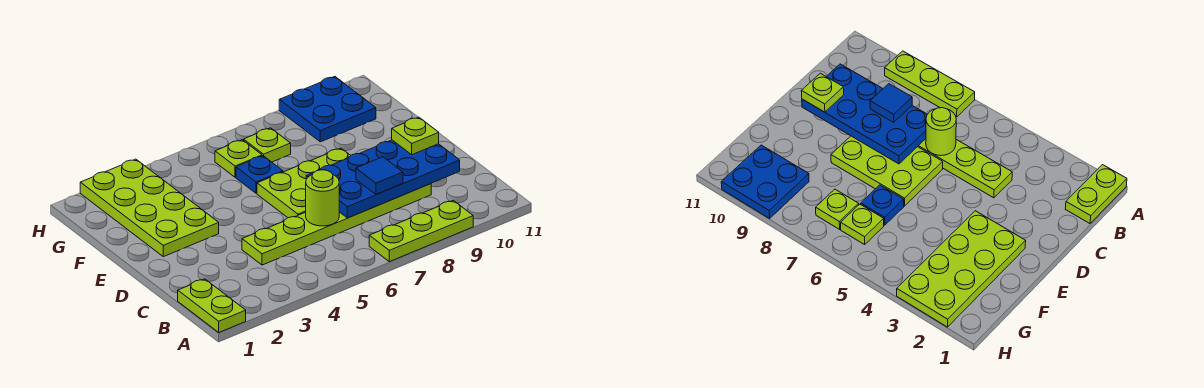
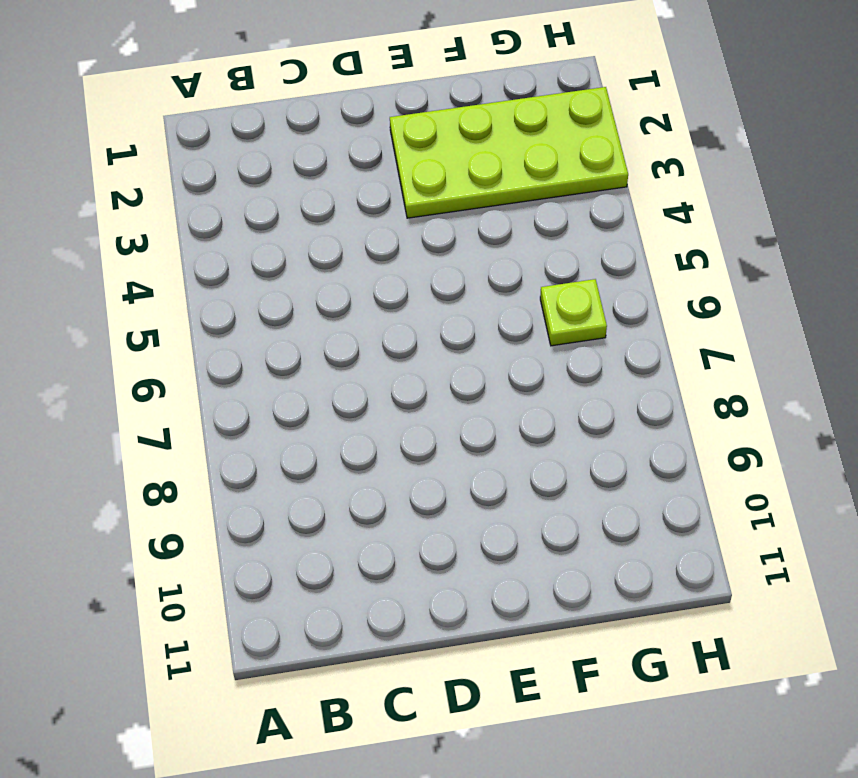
none -> lime plate A1:B1 level 1
none -> lime plate A7:A9 level 1
none -> lime plate C4:C9 level 1

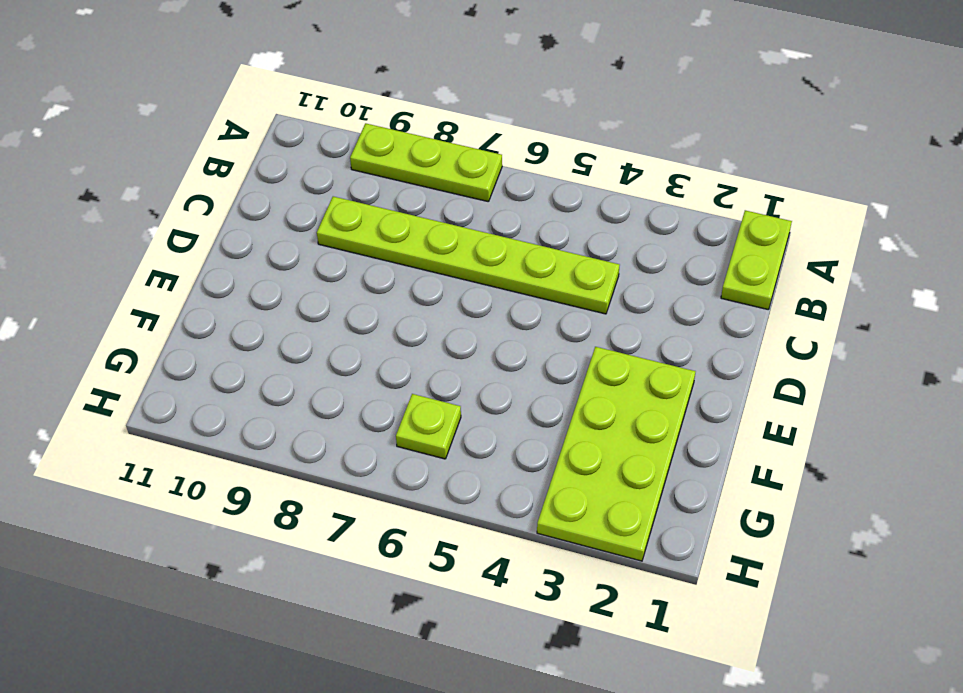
none -> lime plate D6:E8 level 1
none -> blue plate F6 level 1
none -> lime plate G7 level 1

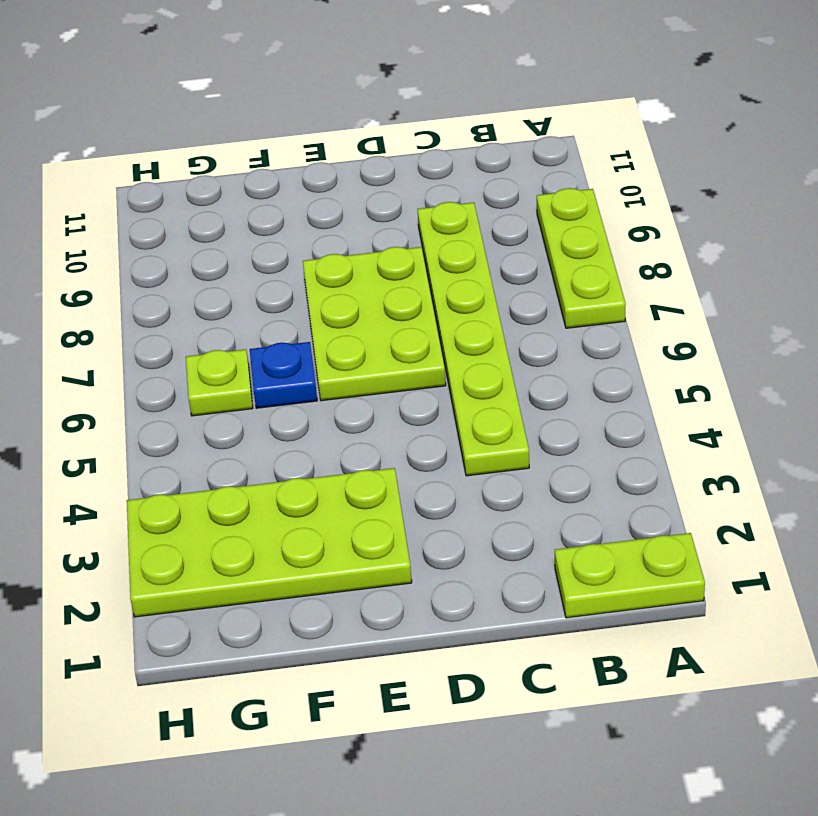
none -> lime plate G7 level 1
none -> blue plate G9:H10 level 1
none -> lime round brick C6 level 2

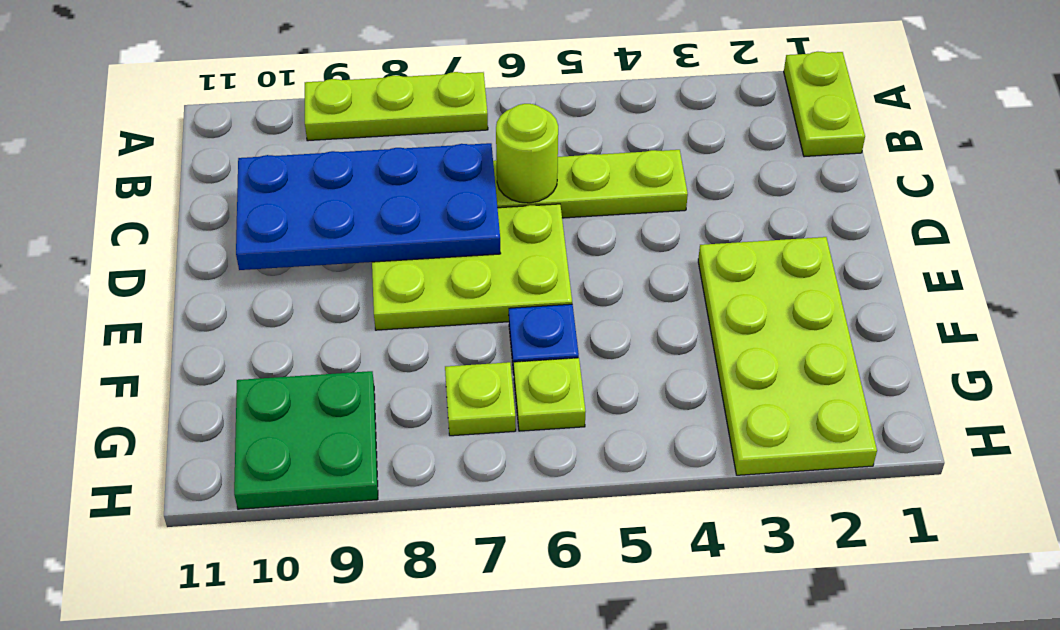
green plate G9:H10 level 1 -> blue plate G9:H10 level 1
none -> blue tile C8 level 3
none -> lime plate D10 level 3

